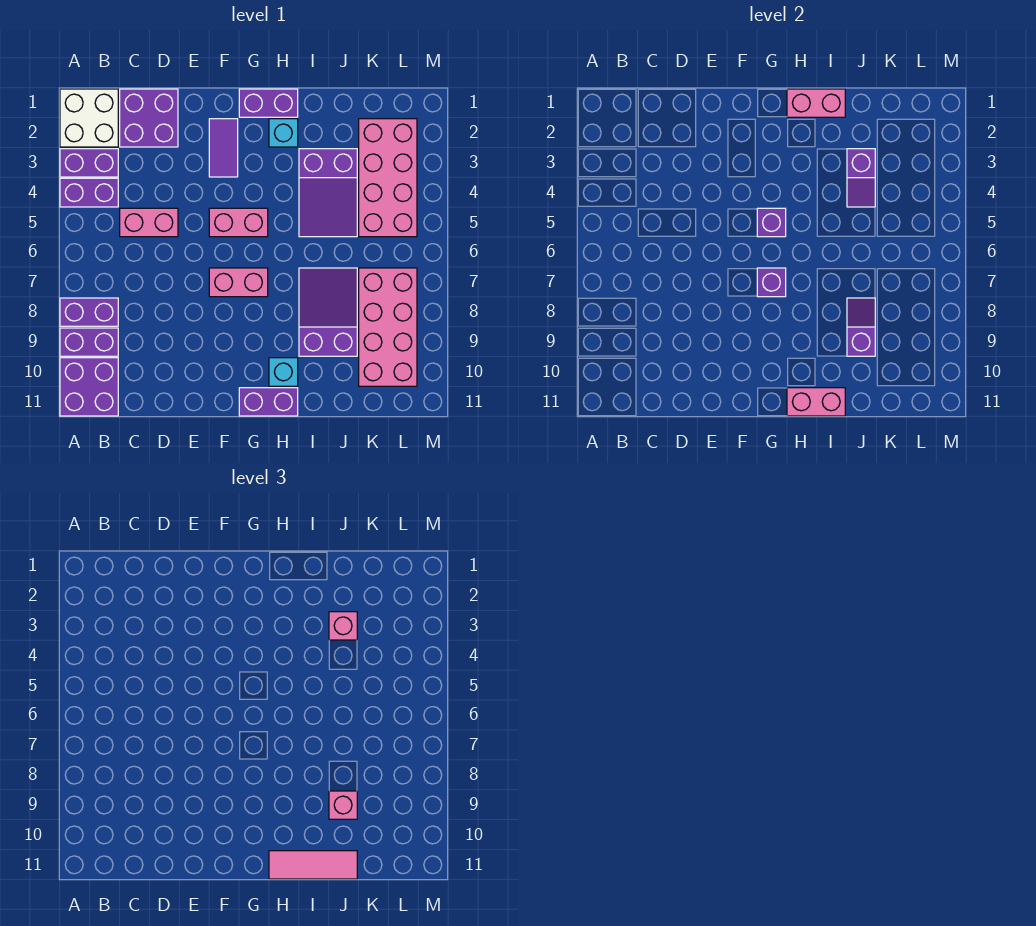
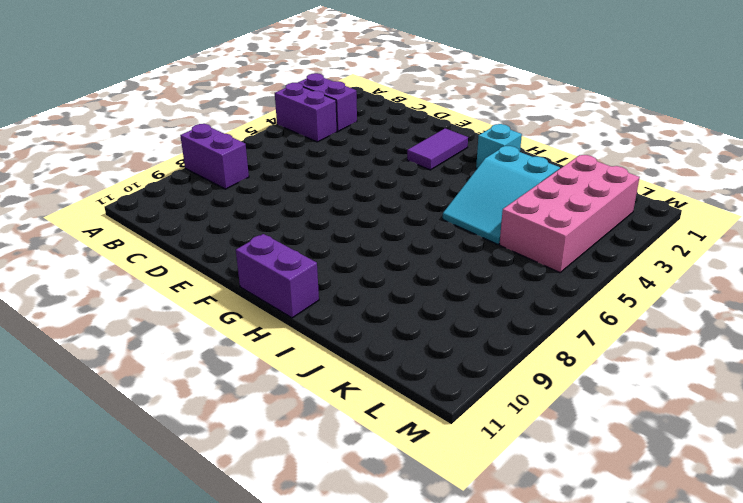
cyan slope I3:J5 level 1 top 3 -> purple slope I3:J5 level 1 top 3
none -> white brick A1:B2 level 1
none -> purple brick A9:B9 level 1
none -> purple brick A10:B11 level 1

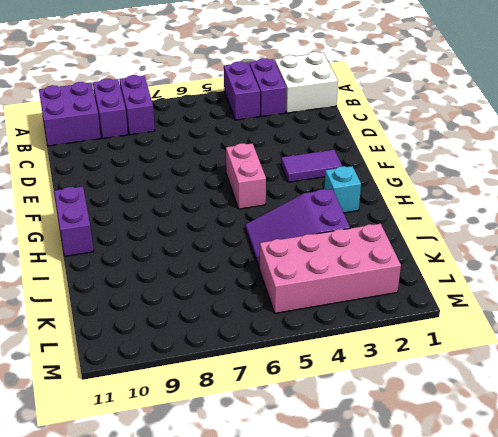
none -> purple brick C1:D2 level 1
none -> pink brick C5:D5 level 1
none -> pink brick F7:G7 level 1

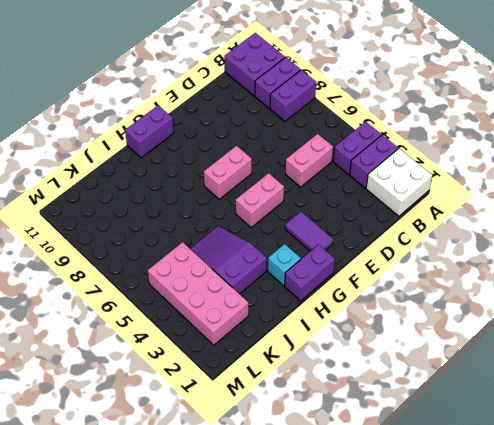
none -> purple brick C1:D2 level 1
none -> cyan brick H10 level 1
none -> purple slope I7:J9 level 1 top 9

